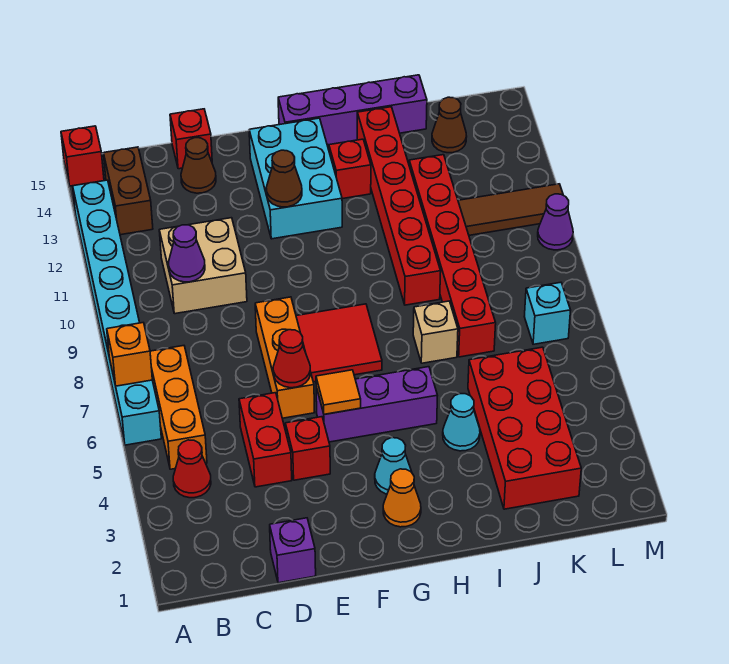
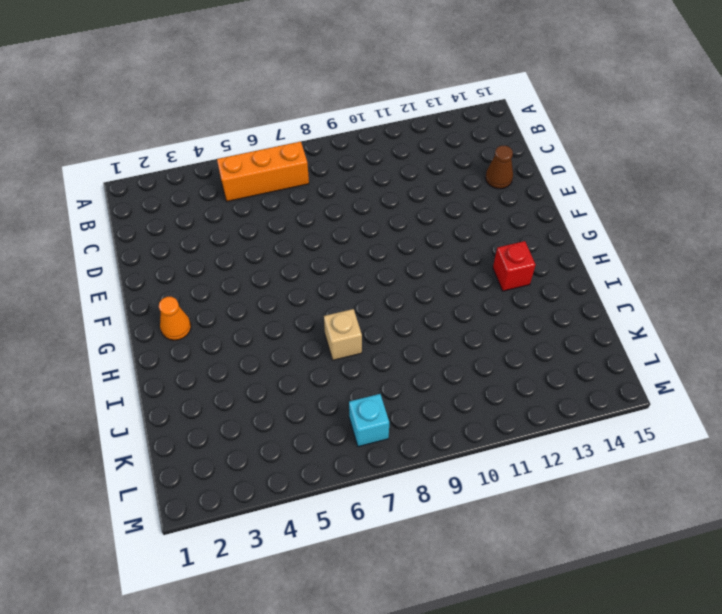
none -> cyan brick A6:A13 level 1
none -> red brick A15 level 1
none -> red cone B4 level 1
none -> brown brick B13:B14 level 1

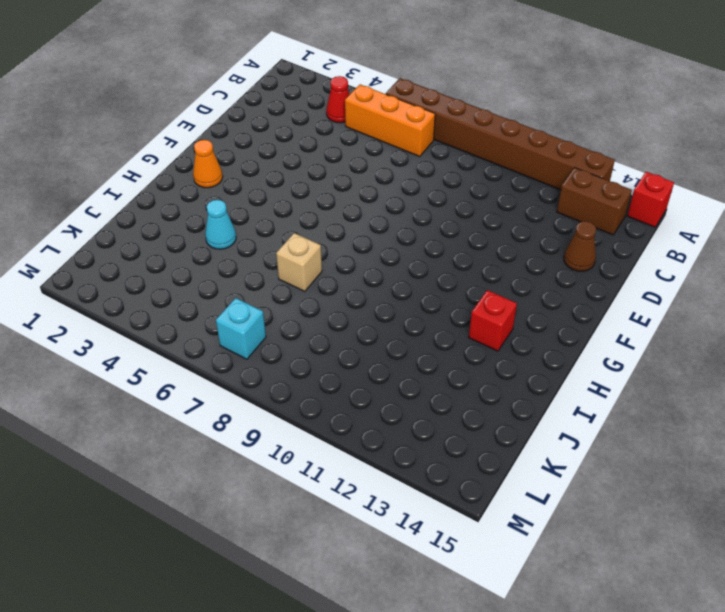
brown brick A6:A13 level 1 -> cyan brick A6:A13 level 1
none -> tan brick C10:D11 level 1
none -> purple brick D1 level 1
none -> red brick D4:D5 level 1
none -> red brick D15 level 1

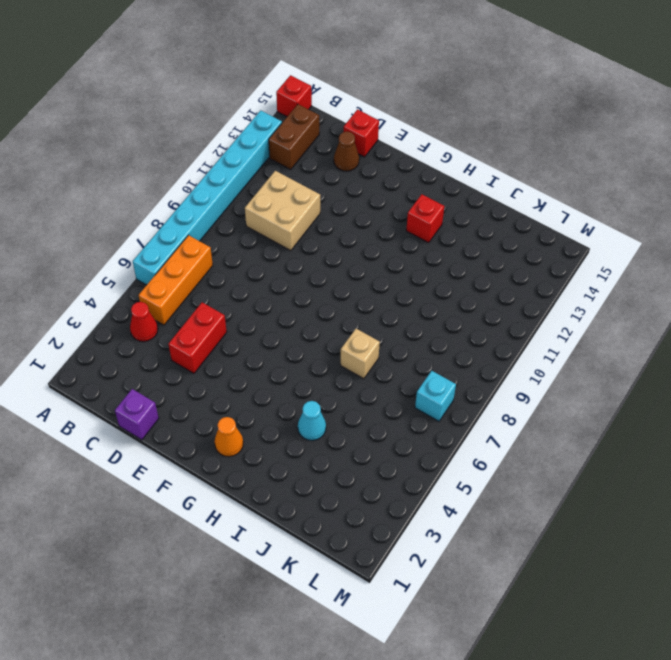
none -> red brick E4 level 1
none -> orange brick E6:E8 level 1
none -> purple brick F5:H5 level 1
none -> red tile F7:G8 level 1

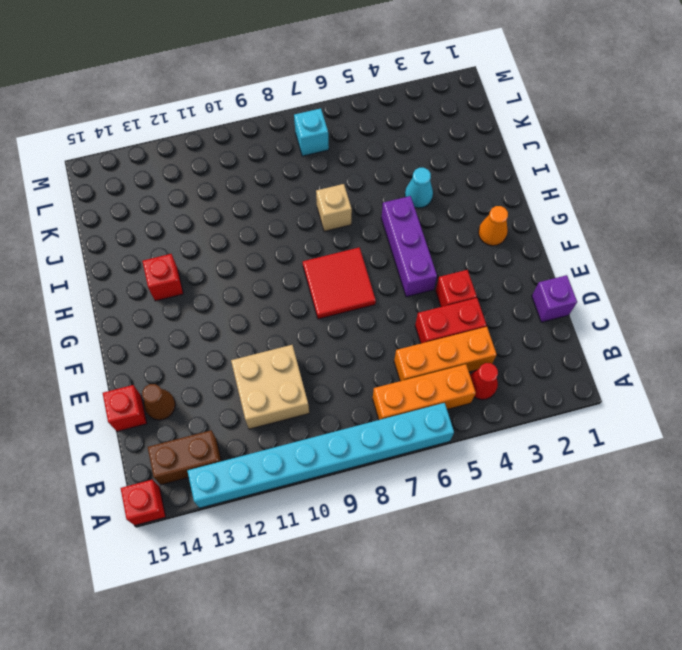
orange brick C4:C6 level 1 -> orange brick E6:E8 level 1
none -> cyan brick F12:G14 level 1
none -> cyan cone G3 level 1
none -> purple brick G15:J15 level 1
none -> red brick I9:I14 level 1

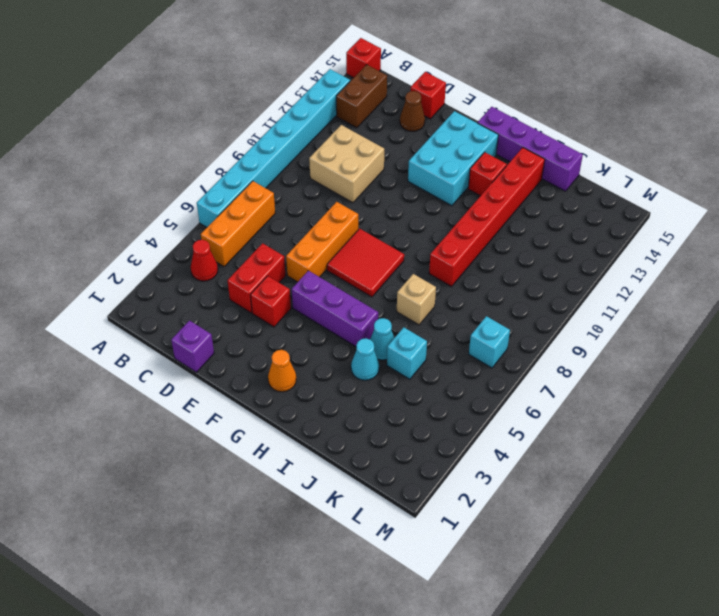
cyan cone I5 level 1 -> cyan cone G3 level 1
cyan brick J5 level 1 -> red brick J2:K5 level 1
none -> red brick J7:J12 level 1
none -> brown tile K11:M11 level 1
none -> brown cone K14 level 1
none -> purple cone M10 level 1

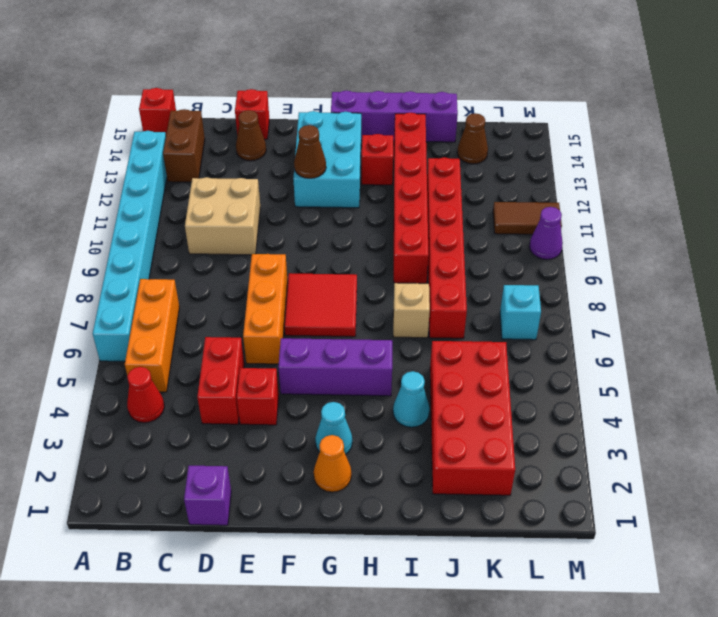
brown tile L11:M11 level 1 -> brown tile K11:M11 level 1
none -> orange brick A7 level 2
none -> purple cone C10 level 2
none -> red cone E6 level 2
none -> orange tile F5 level 2

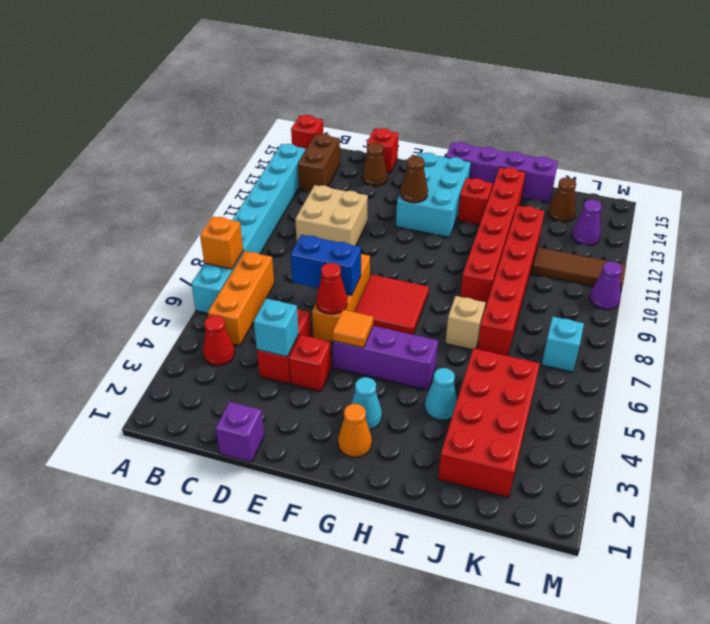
cyan brick D4 level 2 -> none
blue brick D7:E7 level 2 -> none
purple cone L13 level 1 -> purple cone C10 level 2

